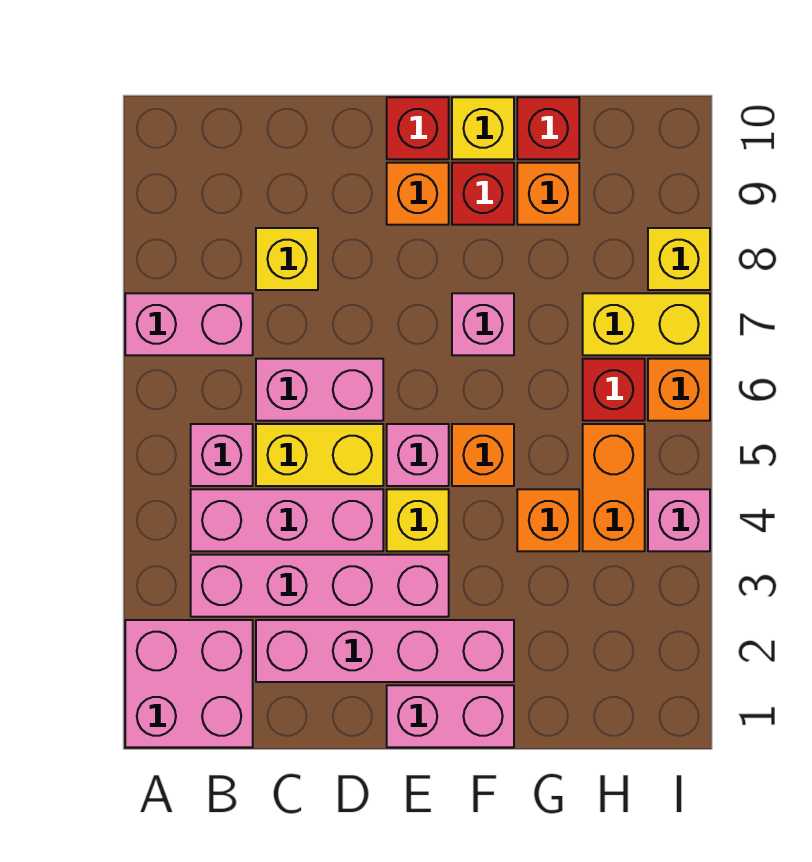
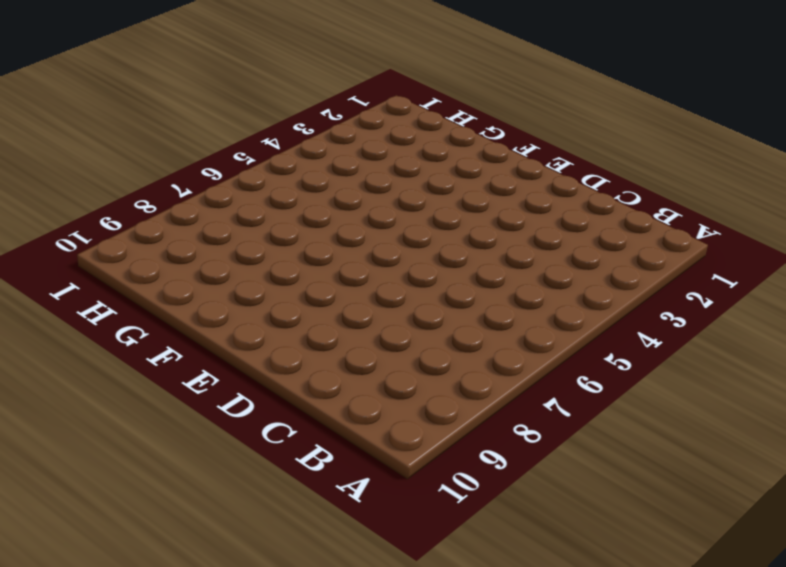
none -> pink brick A1:B2 level 1
none -> pink brick A7:B7 level 1
none -> pink brick B3:E3 level 1

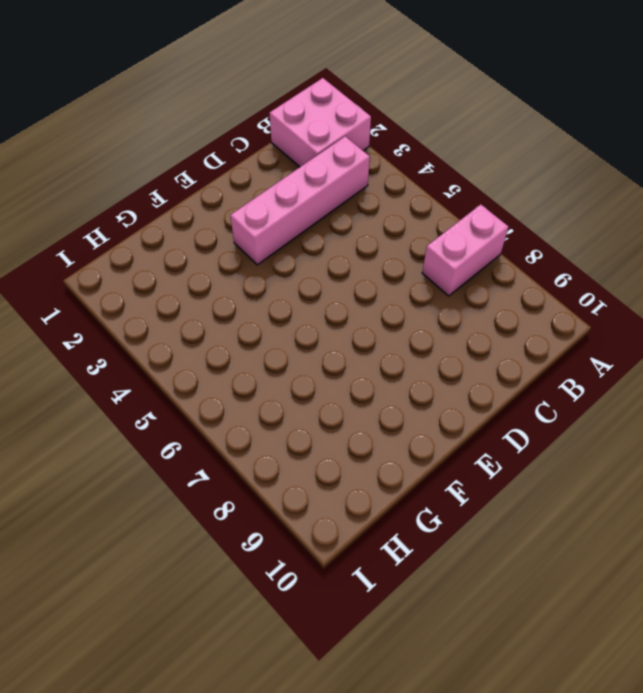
none -> pink brick B4:D4 level 1
none -> pink brick B5 level 1
none -> pink brick C2:F2 level 1

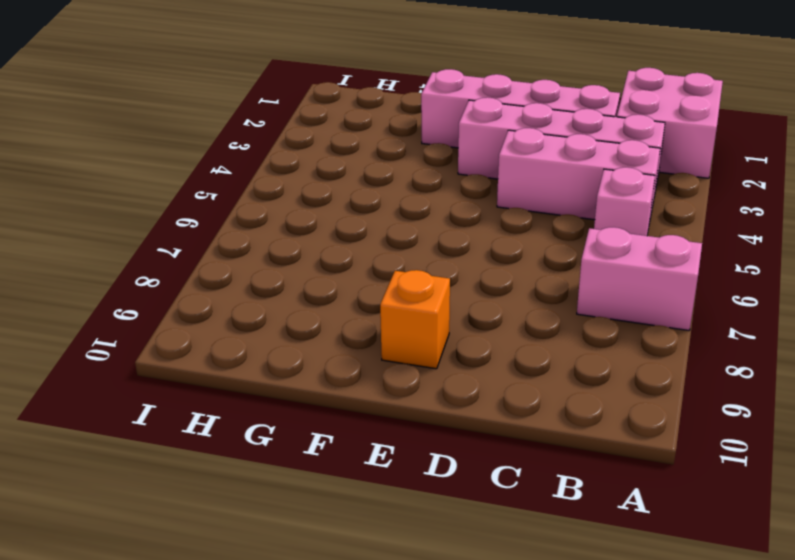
none -> yellow brick C5:D5 level 1
none -> pink brick C6:D6 level 1
none -> yellow brick C8 level 1

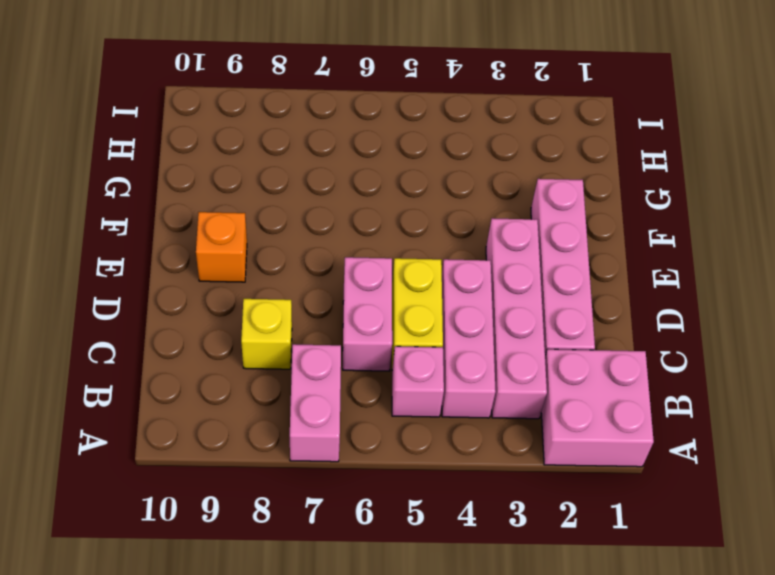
none -> pink brick E1:F1 level 1
none -> yellow brick E4 level 1
none -> pink brick E5 level 1

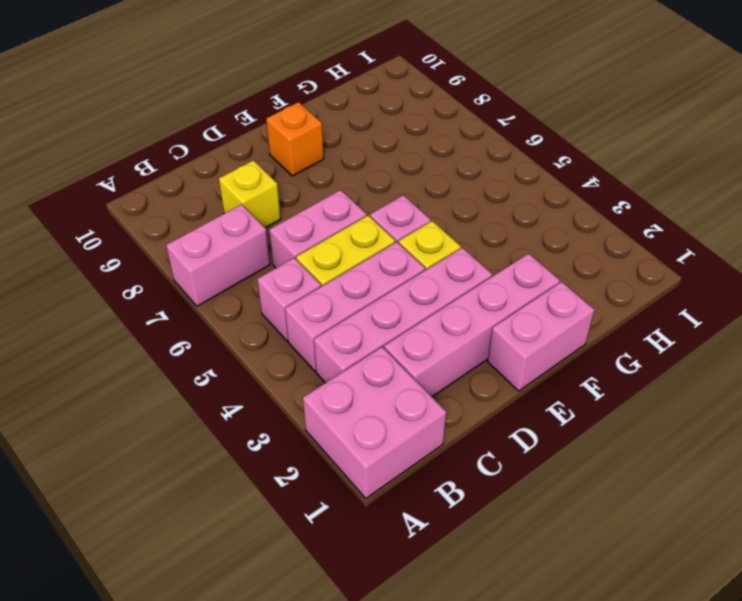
none -> red brick E10 level 1
none -> orange brick F5 level 1
none -> pink brick F7 level 1

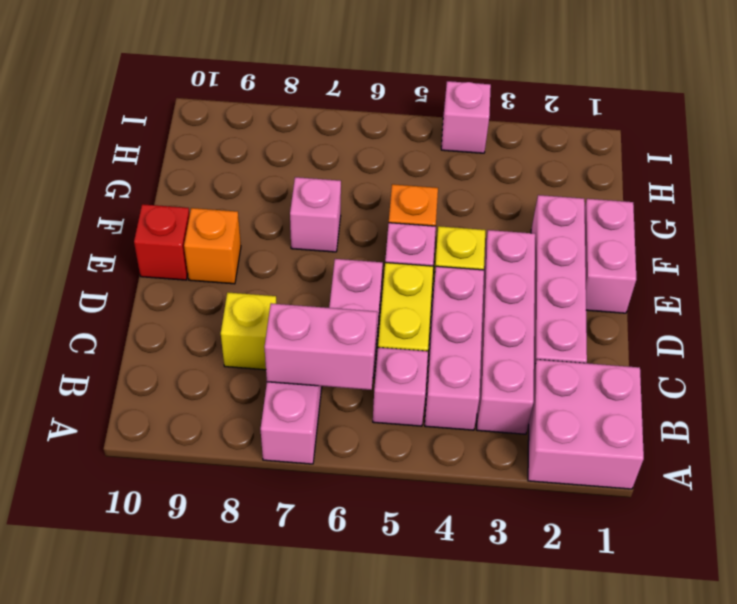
pink brick B6:B7 level 2 -> none
none -> red brick F9 level 1
none -> yellow brick F10 level 1
none -> orange brick G4 level 1

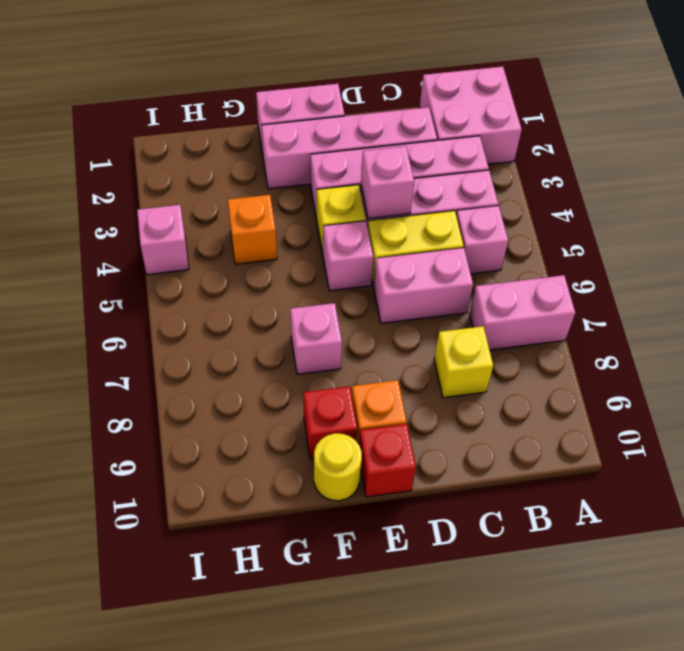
pink brick D4 level 2 -> none
yellow round brick F10 level 1 -> yellow brick F10 level 1
none -> orange brick F5 level 1
none -> orange brick G9 level 1
none -> red brick G10 level 1

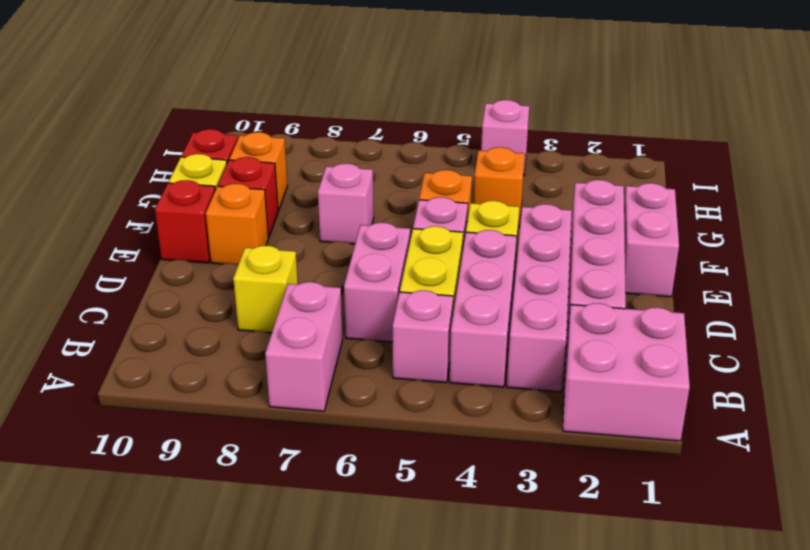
none -> orange brick H4:H5 level 1
none -> red brick H6 level 1
none -> yellow brick H7:I7 level 1

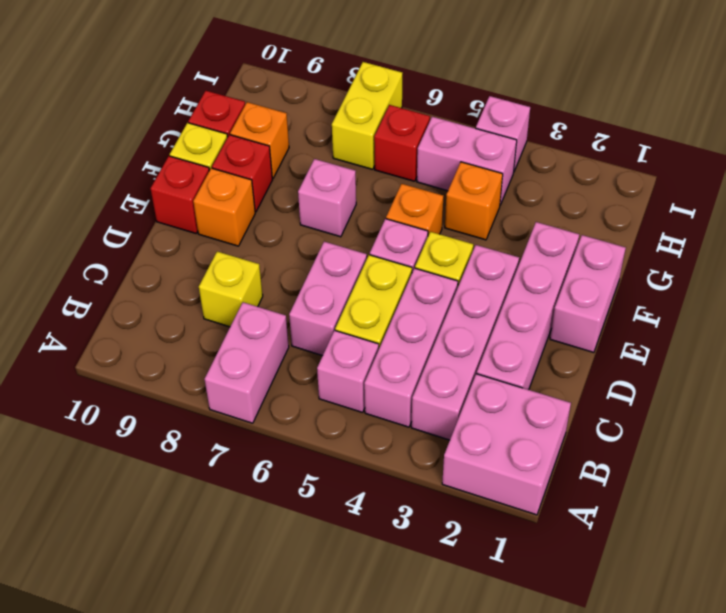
pink brick H4:H5 level 1 -> orange brick H4:H5 level 1
none -> orange brick I6 level 1
none -> yellow brick I8 level 1

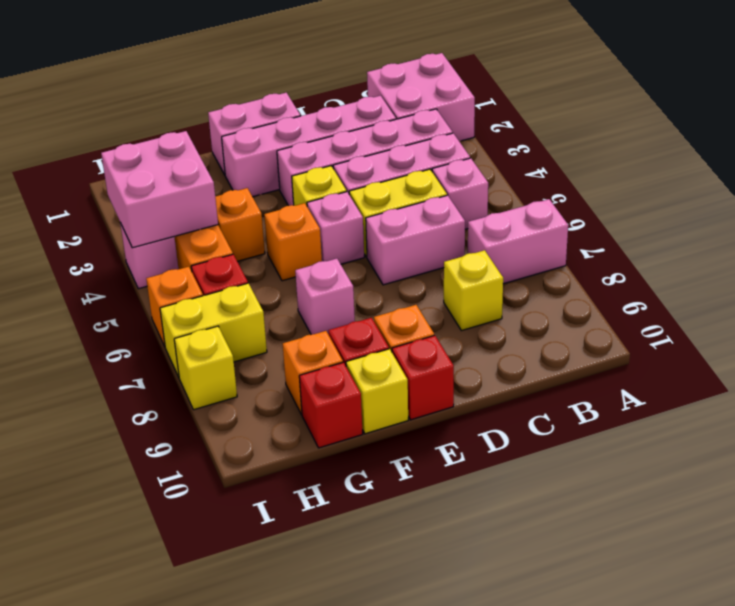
pink brick H3:I4 level 2 -> none

